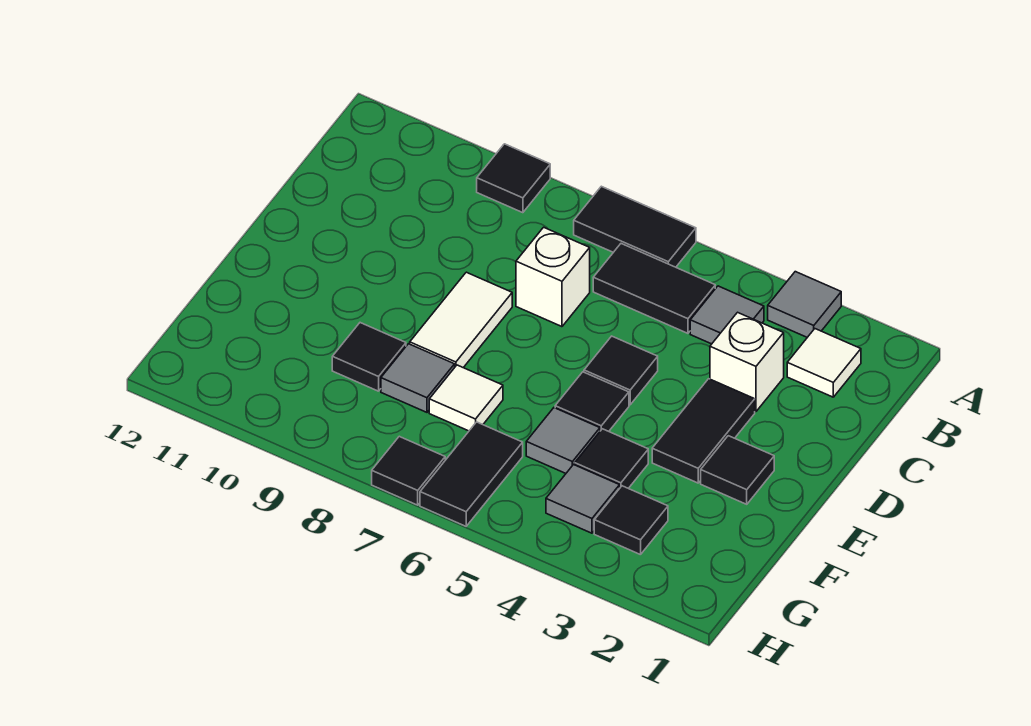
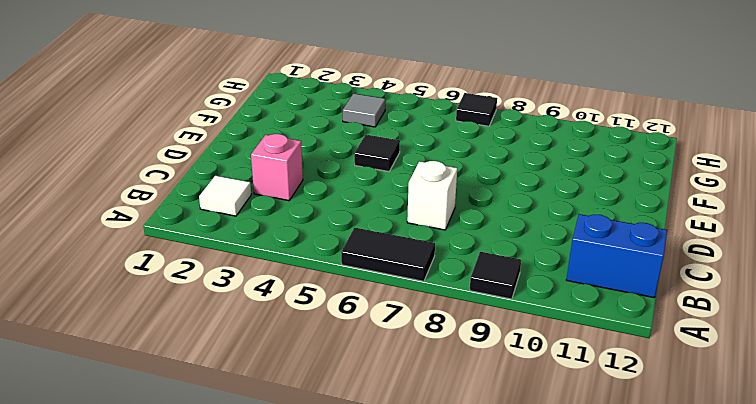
blue brick B11:B12 level 1 -> none
pink brick C3 level 1 -> white brick C3 level 1
none -> grey tile A3 level 1
none -> grey tile B4 level 1
none -> black tile B5:B6 level 1

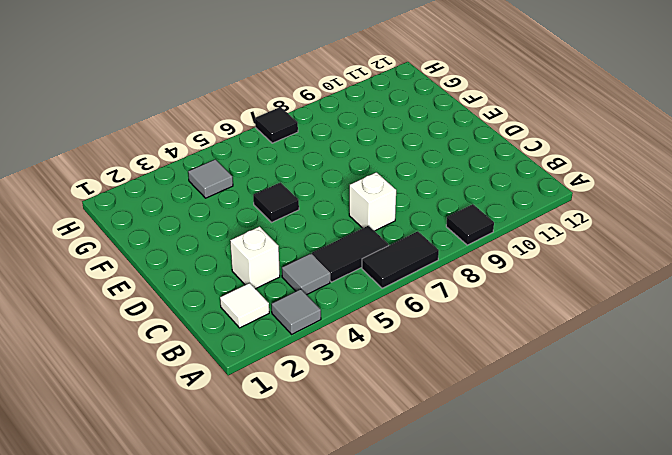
none -> black tile D3:E3 level 1
none -> black tile D5 level 1
none -> white tile D8:E8 level 1

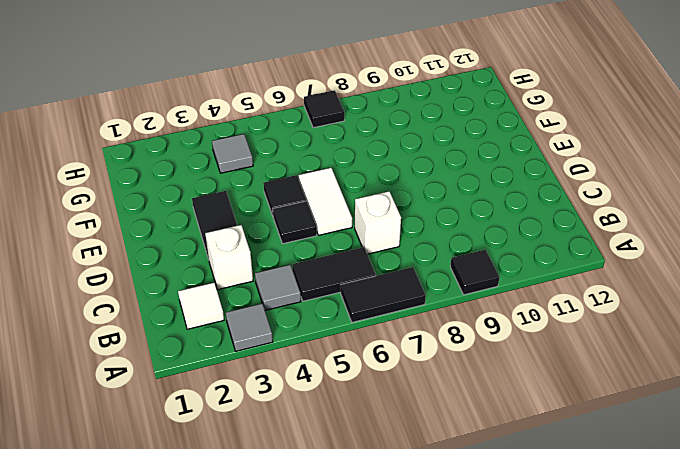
white tile D6:E6 level 1 -> white tile D8:E8 level 1
none -> black tile E2 level 1
none -> black tile F4 level 1
none -> grey tile F5 level 1

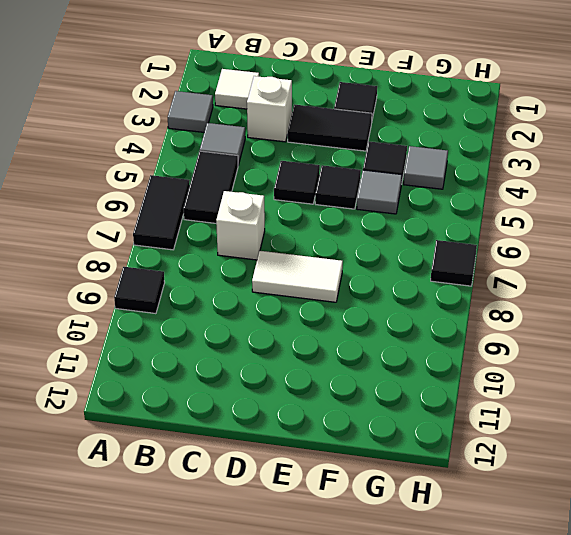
none -> white tile F7 level 1
none -> grey tile F8 level 1
none -> black tile F9 level 1

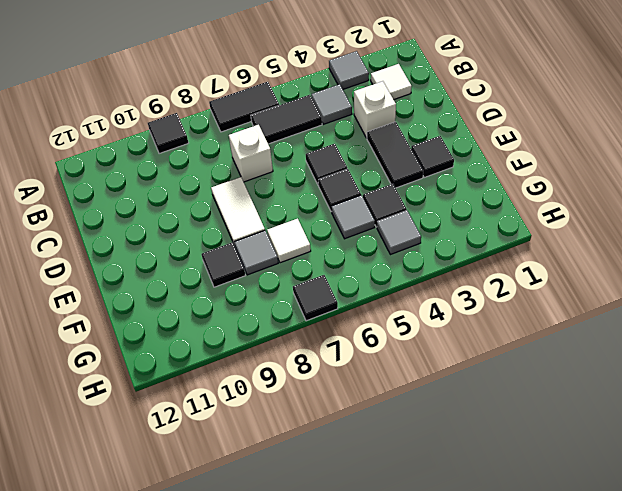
none -> black tile G3 level 1
none -> black tile G6:H6 level 1

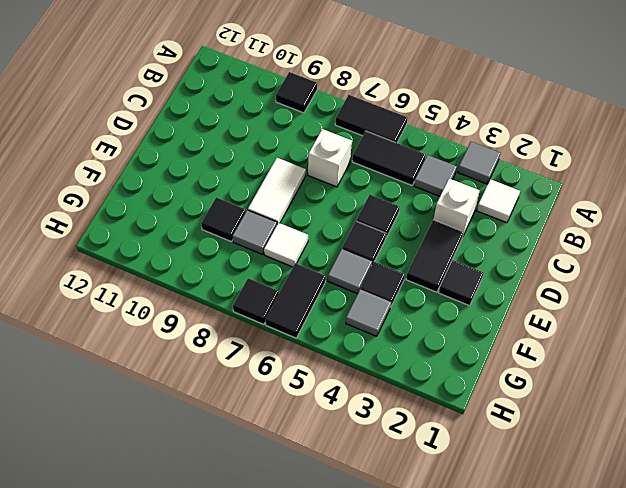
none -> black tile G3 level 1

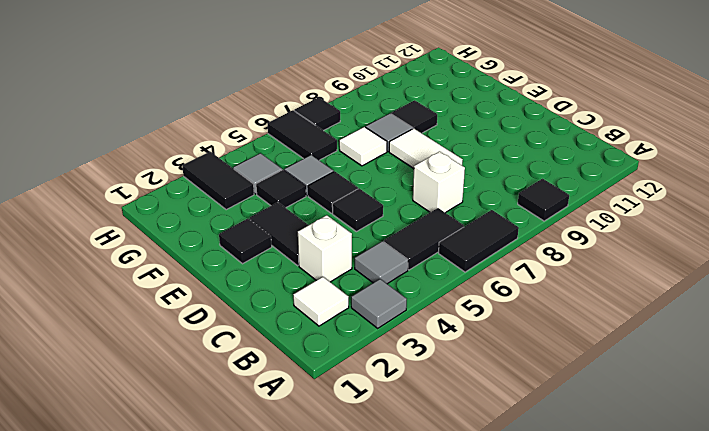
black tile G3:H3 level 1 -> black tile G3 level 1

